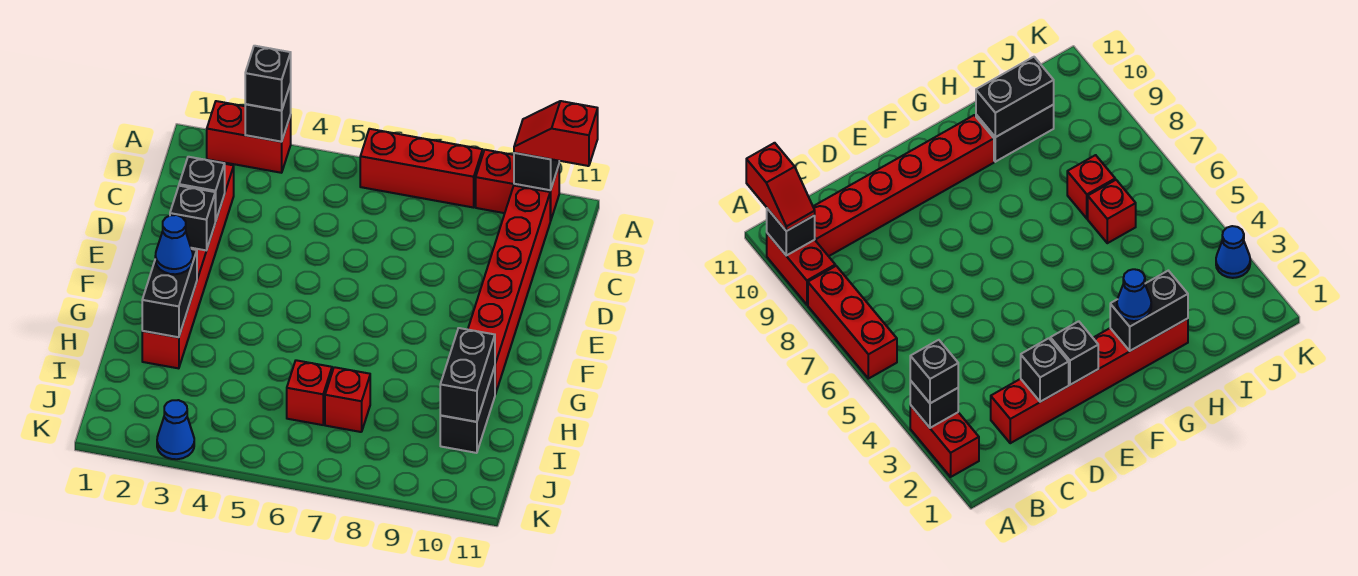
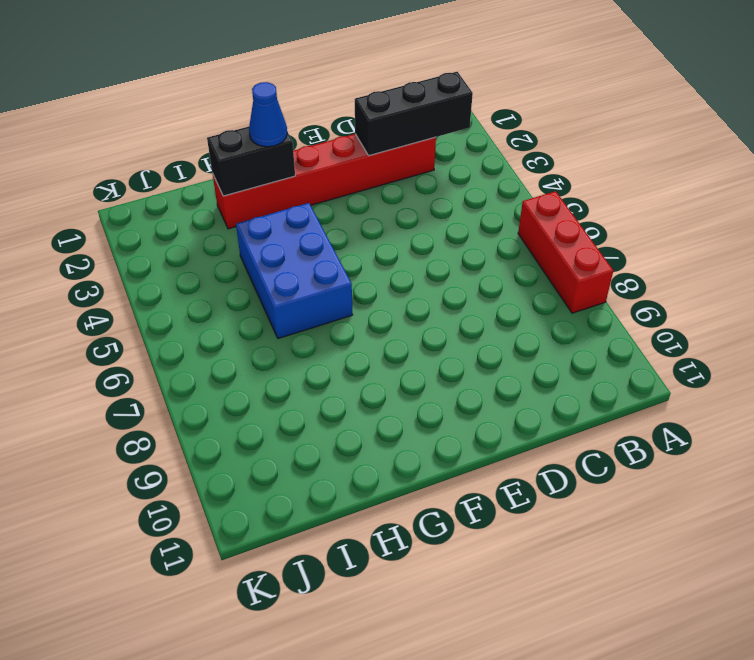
black brick B2:D2 level 2 -> black brick D2 level 2
blue brick G4:H6 level 1 -> none
none -> red brick A2:A3 level 1
none -> red brick A9:A10 level 1
none -> red brick B10:G10 level 1

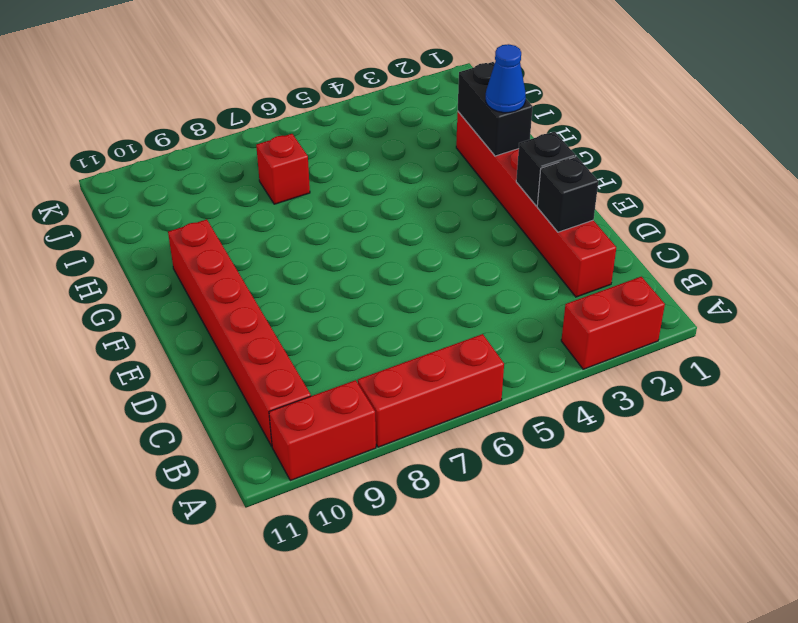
none -> black brick H10:I10 level 1
none -> red brick I6 level 1
none -> blue cone K3 level 1

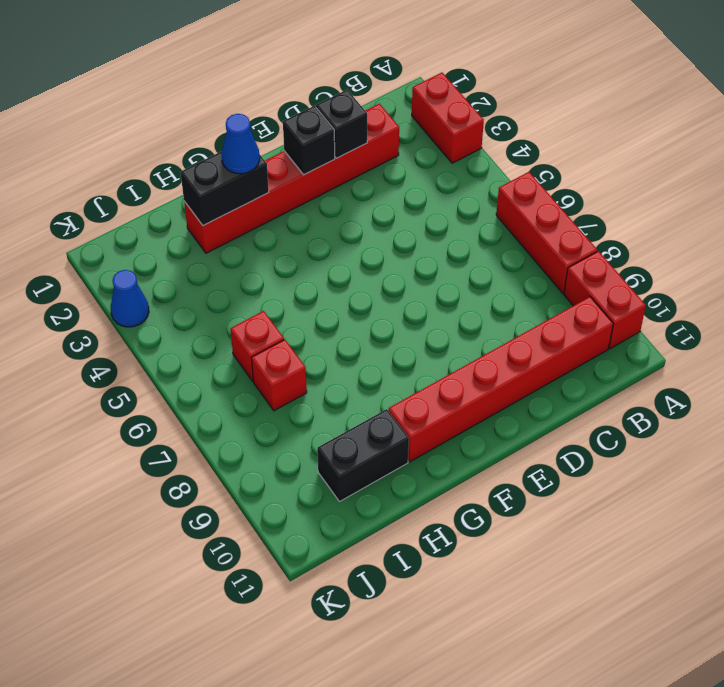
none -> black brick A3 level 2
none -> black brick A10 level 2
none -> black brick H10:I10 level 2

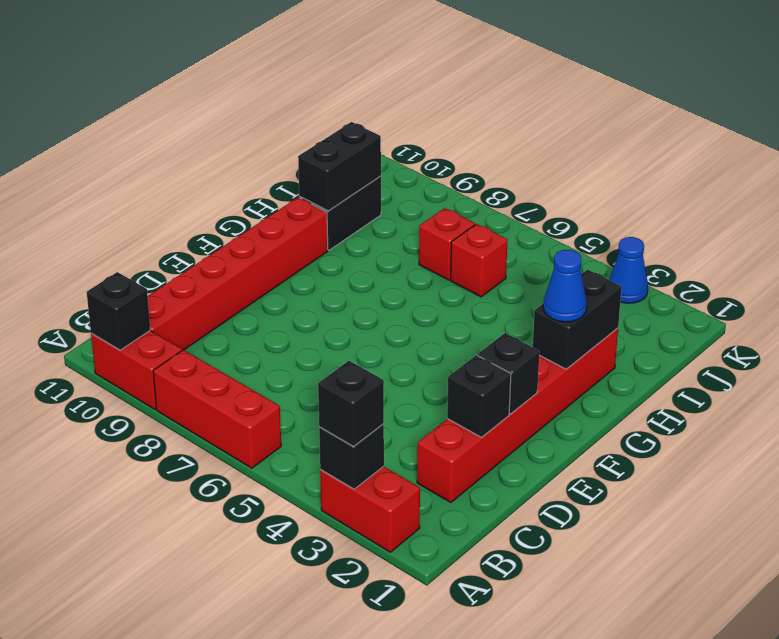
none -> red slope A10:A11 level 3 top 11

